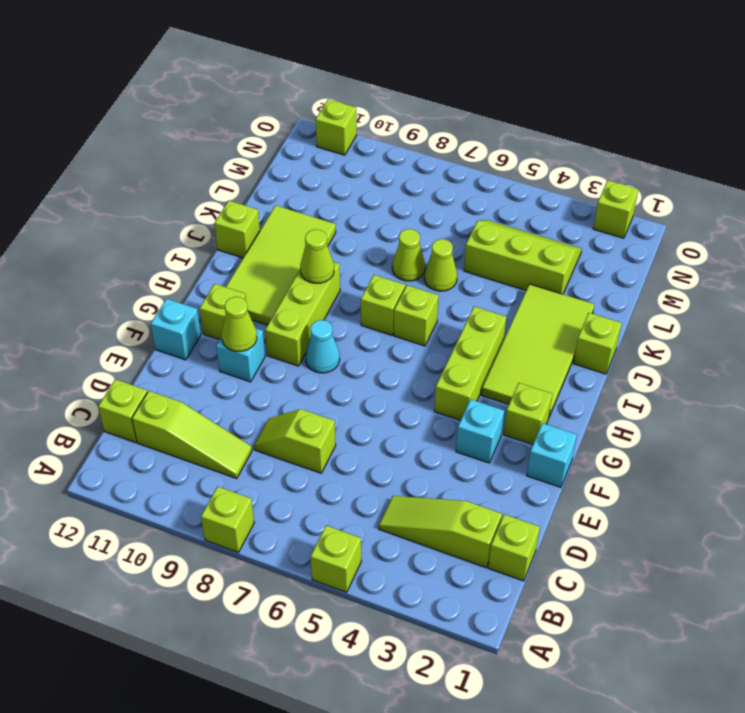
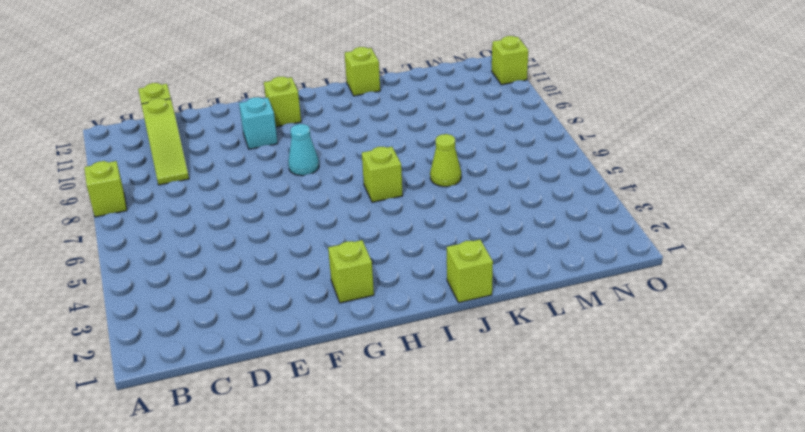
none -> lime brick A5 level 1
none -> lime brick C1 level 1
none -> lime slope C2:C4 level 1 top 2

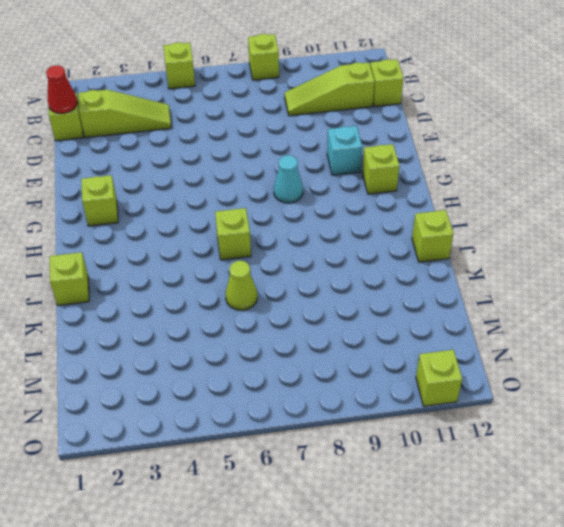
red cone C1 level 2 -> none
none -> lime slope D7:D8 level 1 top 7
none -> cyan brick F1 level 1
none -> cyan brick F3 level 1

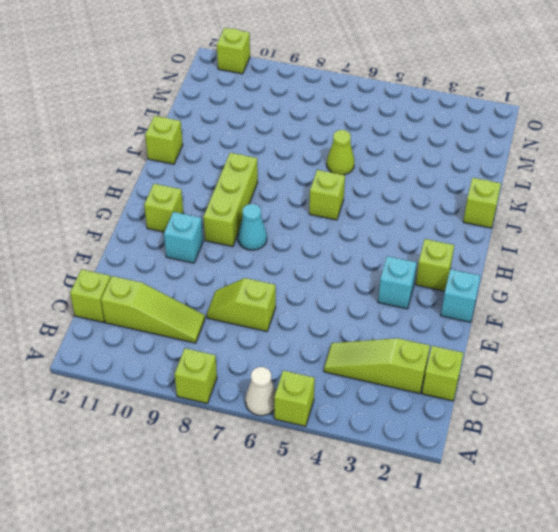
white cone A6 level 1 -> none
none -> cyan brick F12 level 1
none -> lime brick G4:I4 level 1
none -> lime tile H2:K3 level 1

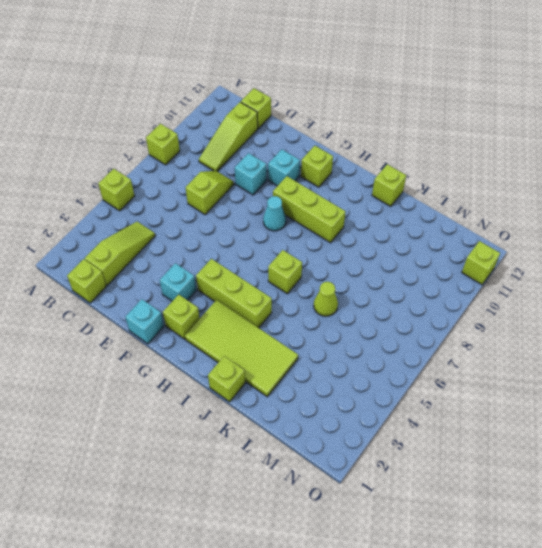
cyan brick E9 level 1 -> cyan brick F12 level 1
none -> lime tile H10:K11 level 1
none -> lime brick I7 level 1
none -> lime cone K7 level 1

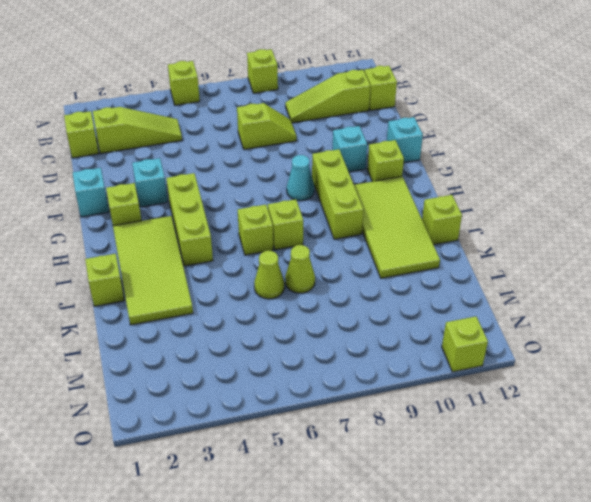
none -> lime slope L3:M5 level 1 top L
none -> lime brick O2 level 1
none -> lime cone F10 level 2

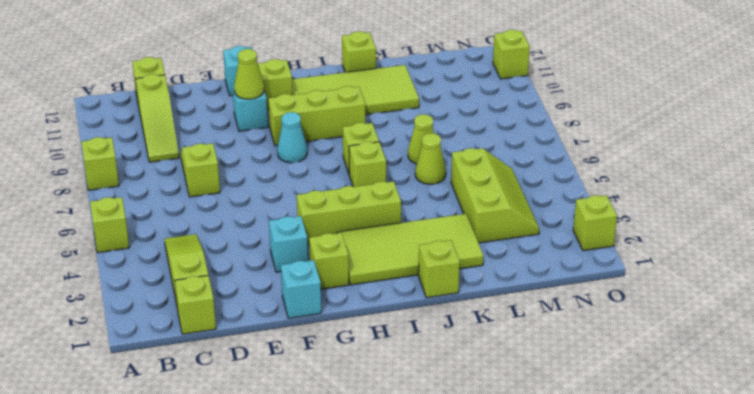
none -> lime cone I9 level 2

